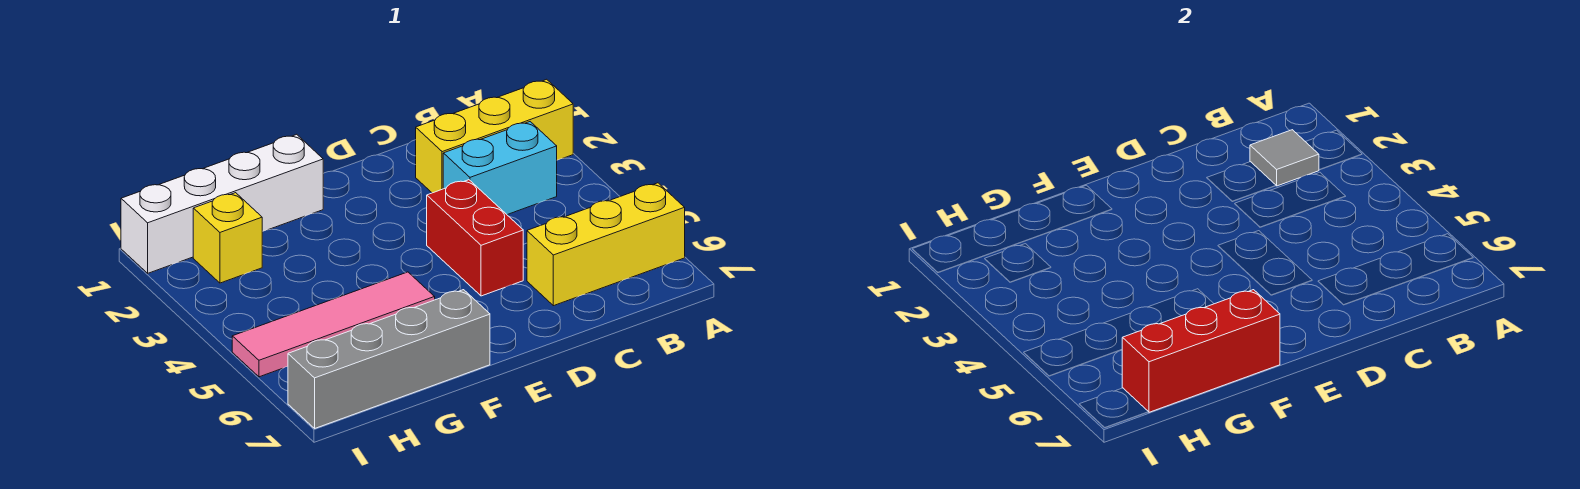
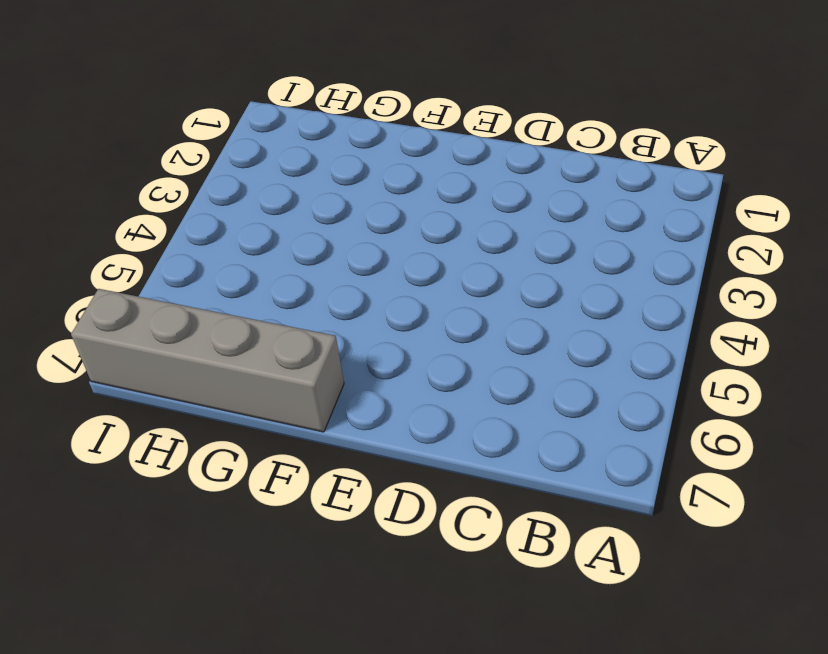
none -> yellow brick A2:C2 level 1
none -> yellow brick A6:C6 level 1

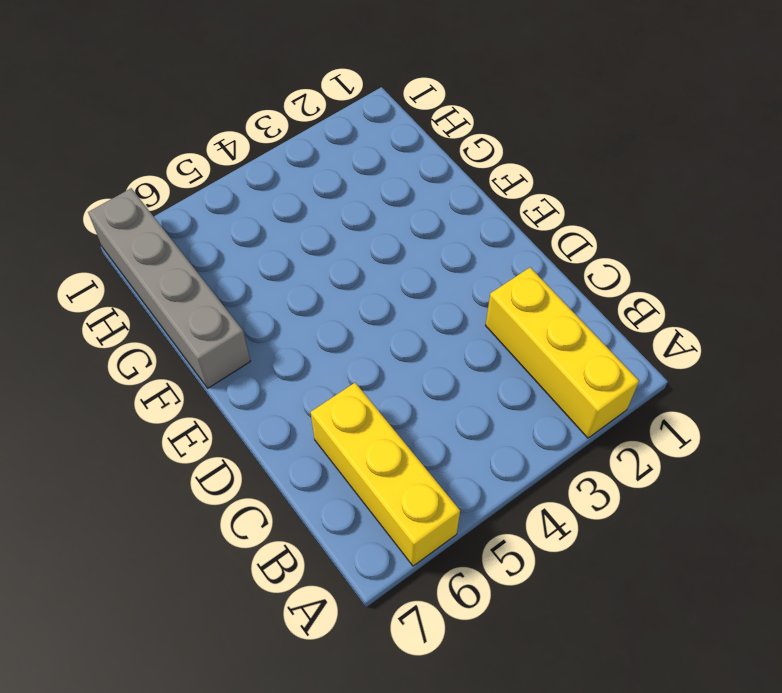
none -> cyan brick B3:C3 level 1
none -> red brick D4:D5 level 1

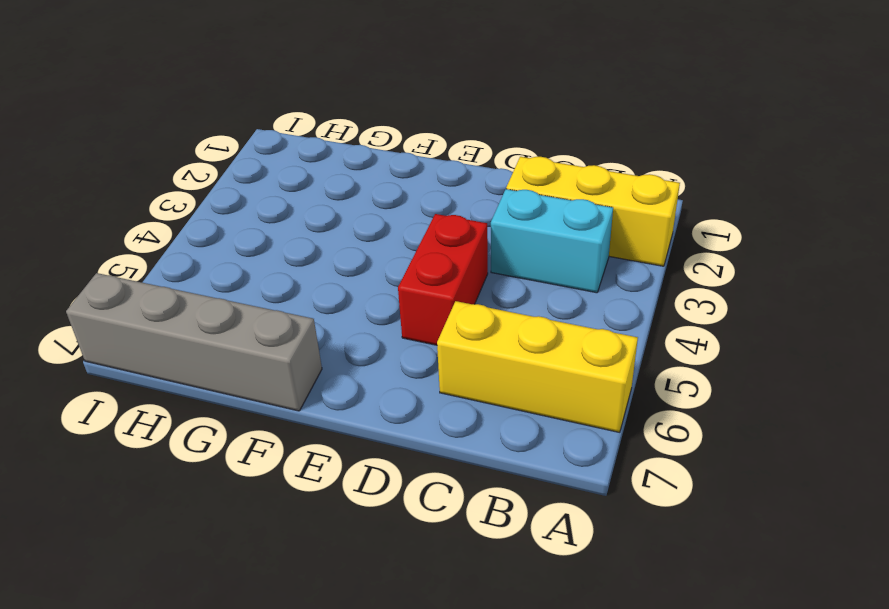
none -> white brick F1:I1 level 1
none -> pink tile F5:I5 level 1

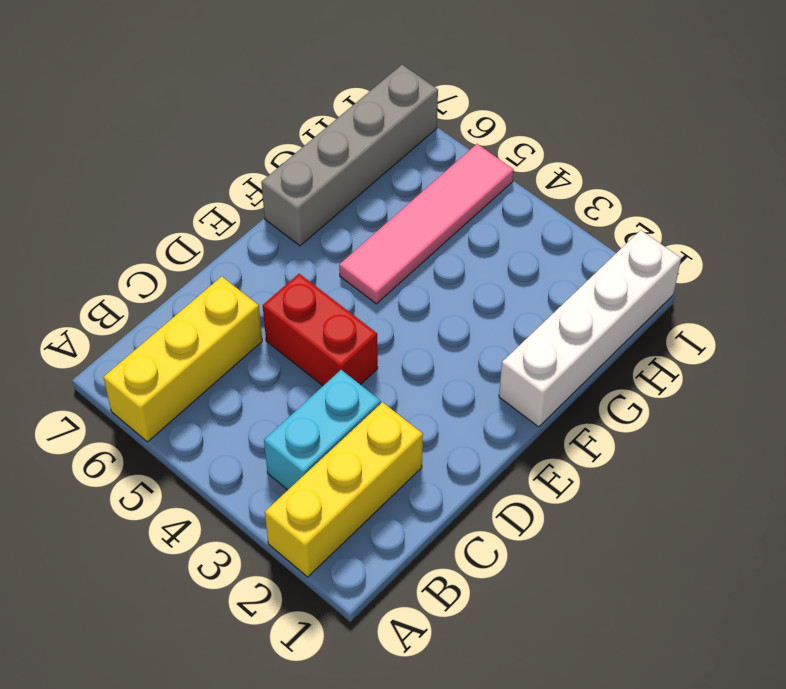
none -> yellow brick H2 level 1
none -> grey tile B2 level 2

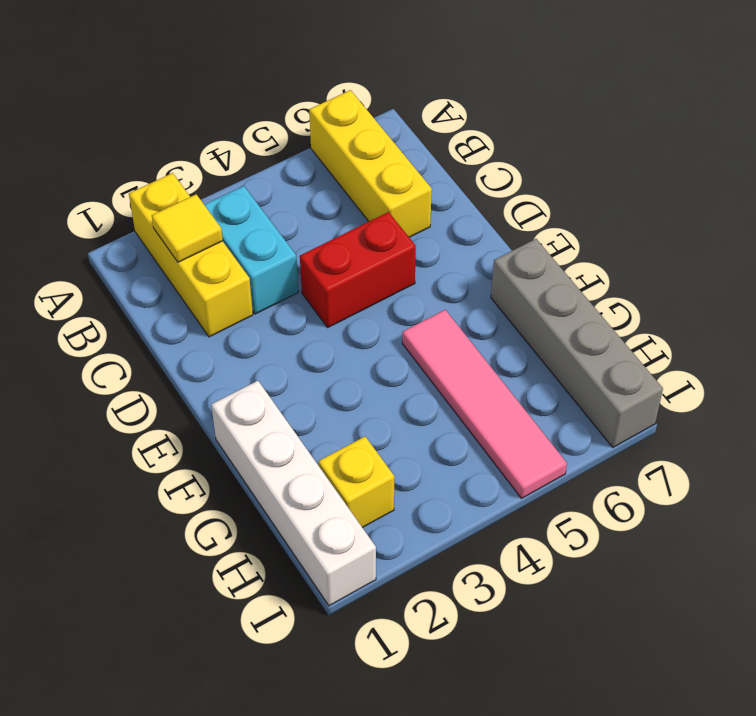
yellow tile B2 level 2 -> grey tile B2 level 2
none -> red brick F7:H7 level 2

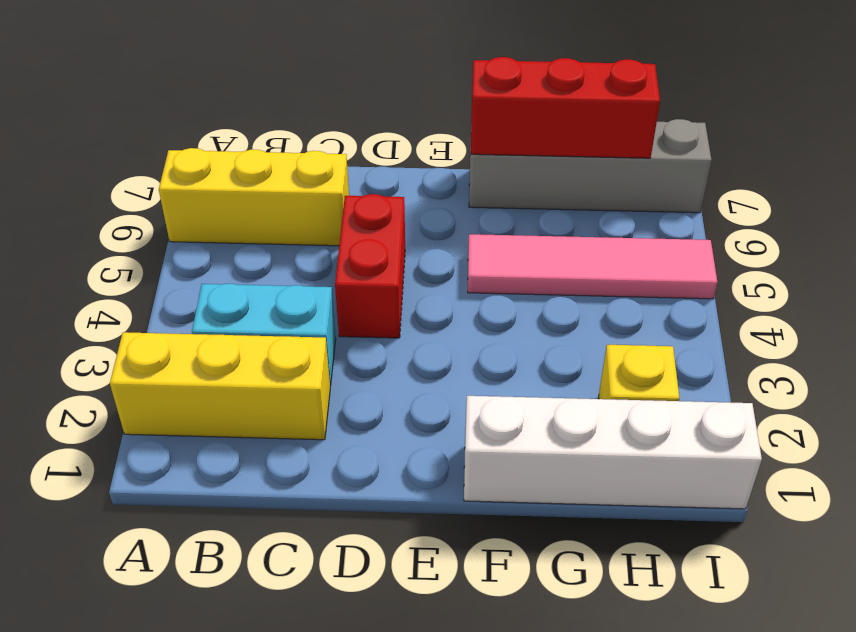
none -> grey tile B2 level 2

